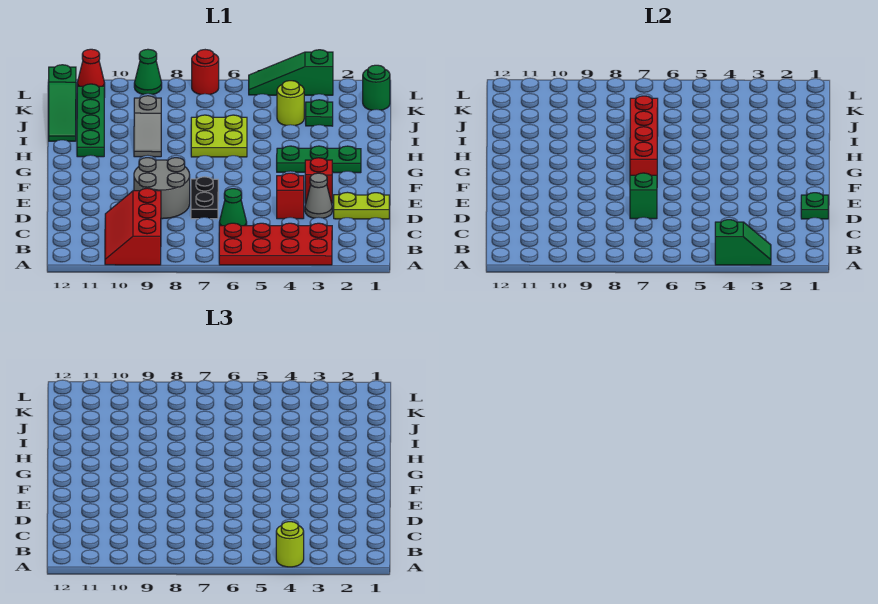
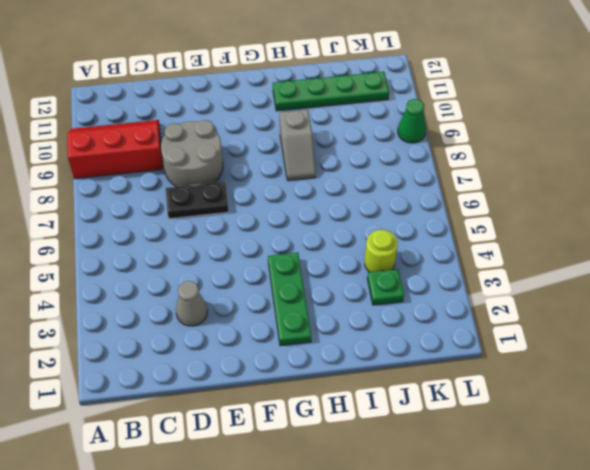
grey slope H8:H9 level 1 top 9 -> grey slope H9:I9 level 1 top I
none -> red plate A3:B6 level 1
none -> green cone C6 level 1
none -> lime plate D1:D2 level 1

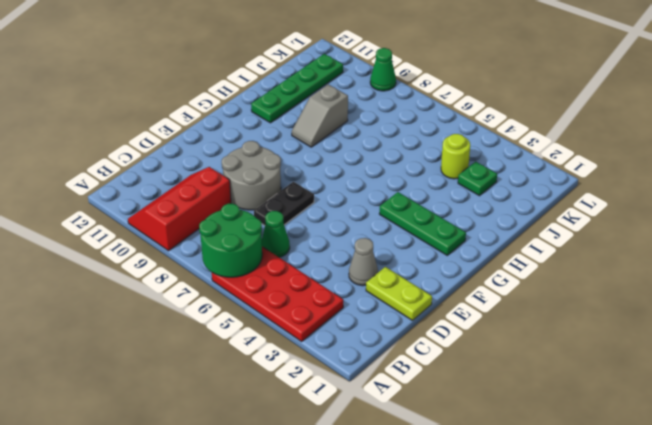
green round brick A6:B7 level 2 -> none
none -> red brick D4 level 1
none -> red brick E3 level 1
none -> lime plate H6:I7 level 1

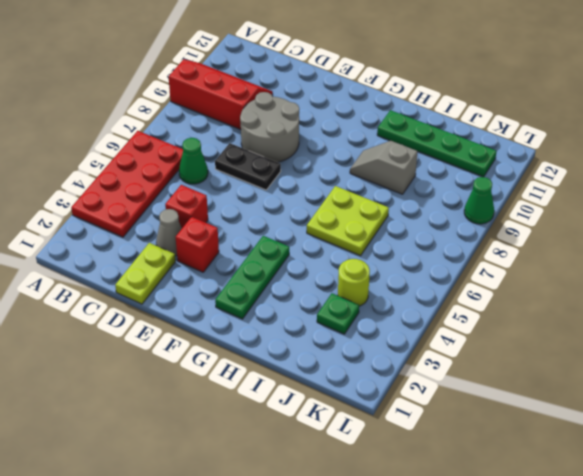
none -> green slope I12:K12 level 1 top K
none -> green round brick K1 level 1
none -> green slope L3:L5 level 1 top 3

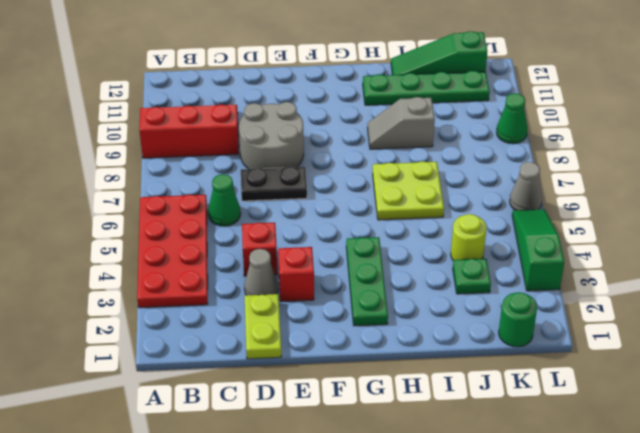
grey cone L6 level 1 -> none
none -> red round brick L7 level 1
none -> red cone L11 level 1
none -> green slope A3:A4 level 2 top 4

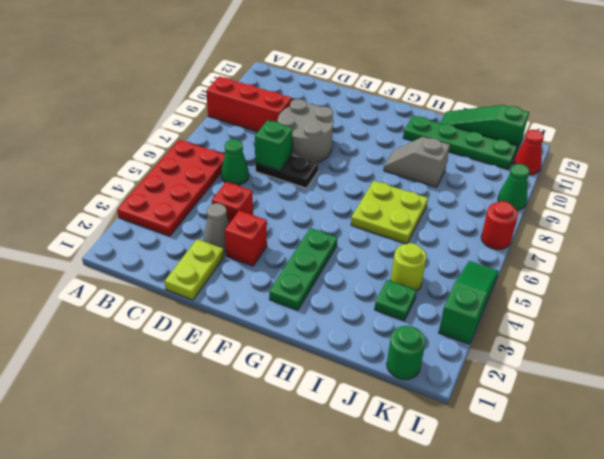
none -> green slope A3:A4 level 2 top 4
none -> green plate D1 level 2
none -> red brick F7:I7 level 2

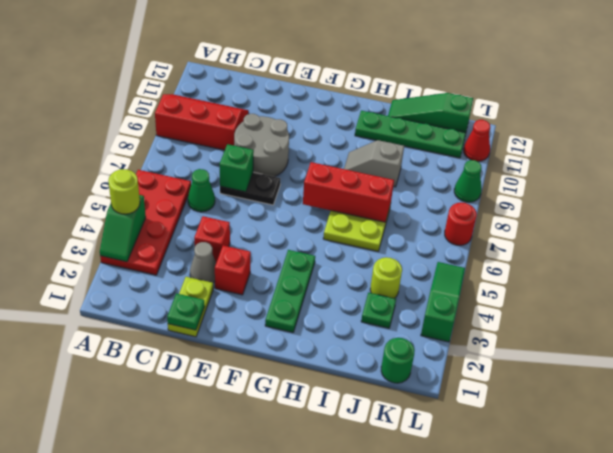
red brick G7:I7 level 2 -> red brick F7:I7 level 2

